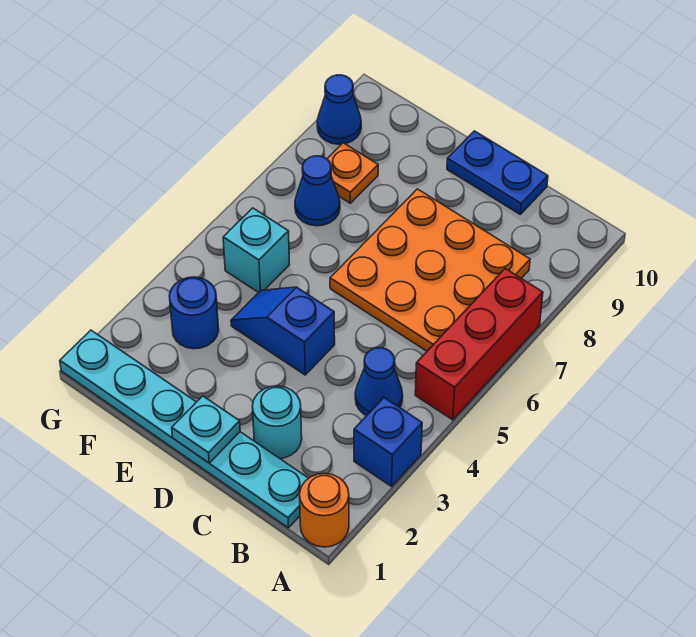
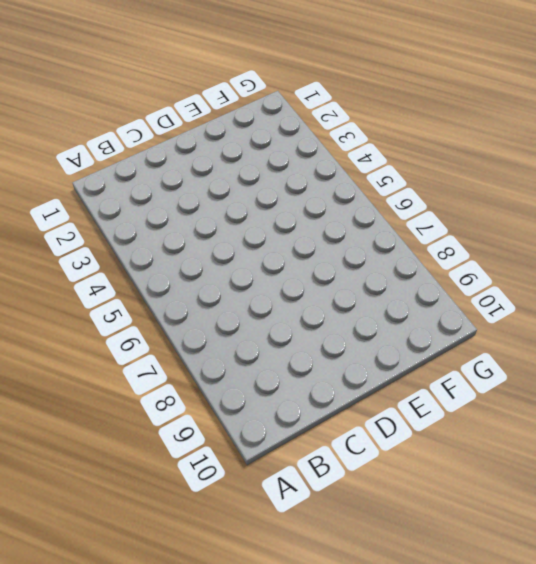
none -> orange round brick A1 level 1
none -> blue brick A3 level 1
none -> red brick A5:A7 level 1

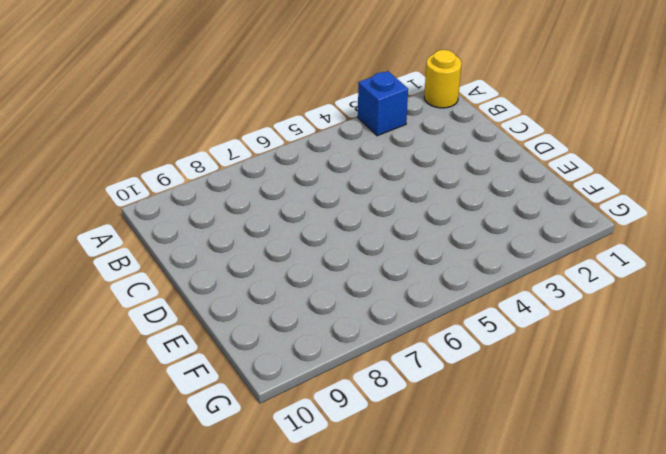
yellow round brick A1 level 1 -> orange round brick A1 level 1
none -> red brick A5:A7 level 1
none -> cyan plate B1:G1 level 1
none -> blue cone B4 level 1

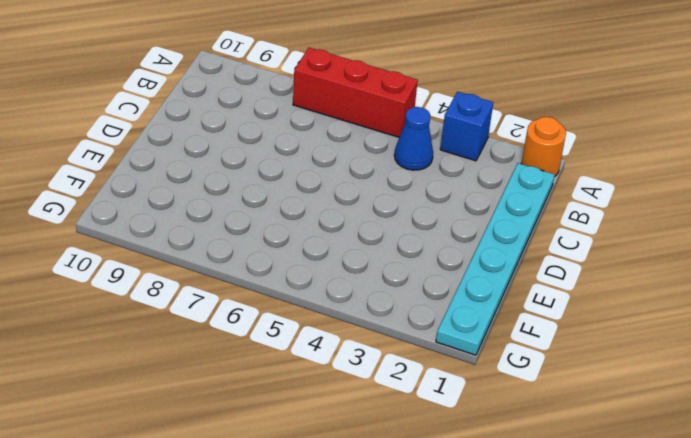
none -> orange plate B6:D8 level 1
none -> cyan round brick C2 level 1
none -> blue plate C10:D10 level 1

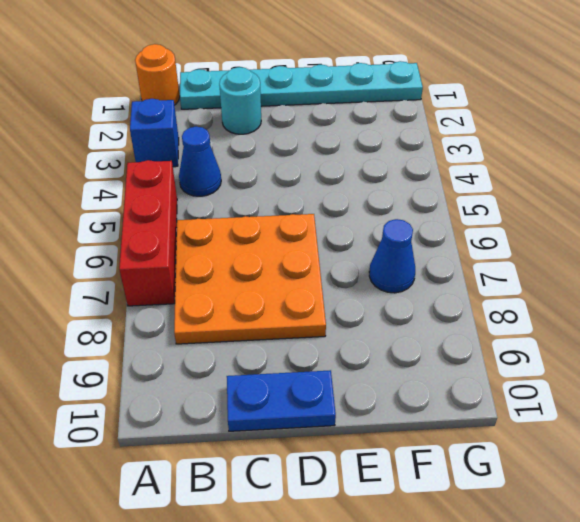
none -> blue slope D4:E4 level 1 top D
none -> blue round brick F3 level 1
none -> cyan brick F5 level 1

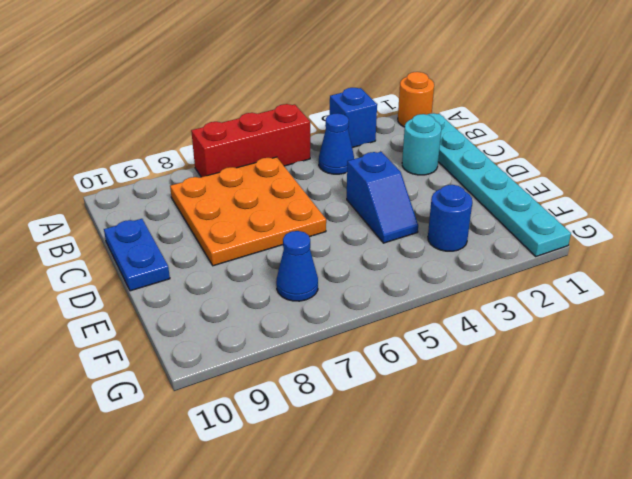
none -> cyan brick F5 level 1
none -> orange plate F8 level 1
none -> blue cone G9 level 1

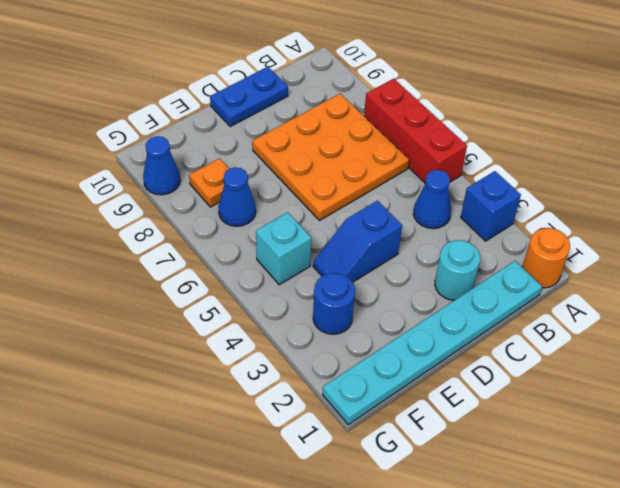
none -> cyan plate D1 level 2

